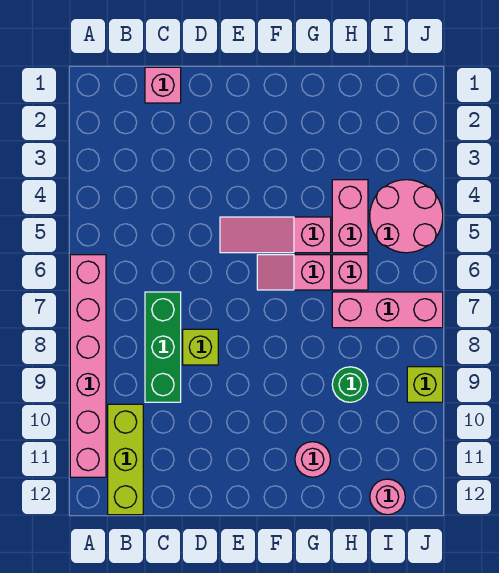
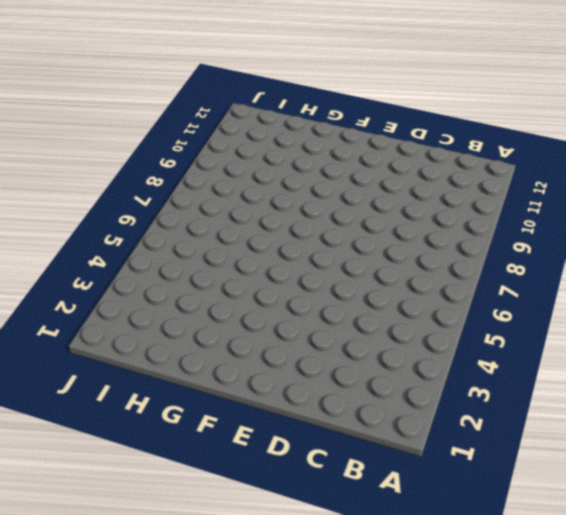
none -> pink brick A6:A11 level 1
none -> lime brick B10:B12 level 1
none -> pink brick C1 level 1

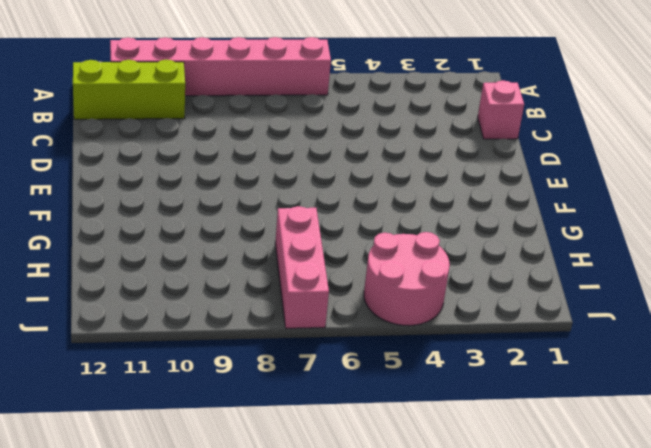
none -> green brick C7:C9 level 1
none -> lime brick D8 level 1
none -> pink slope E5:G5 level 1 top G

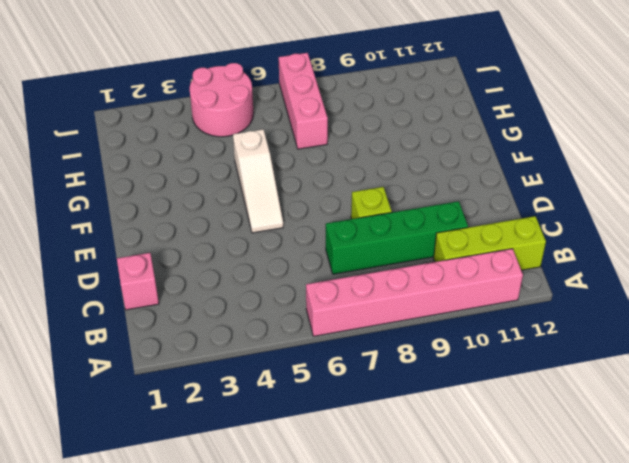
green brick C7:C10 level 1 -> green brick C7:C9 level 1
white slope E5:G5 level 1 top G -> pink slope E5:G5 level 1 top G
none -> pink slope F6:G6 level 1 top G
none -> pink round brick G11 level 1
none -> pink brick H4:H5 level 1

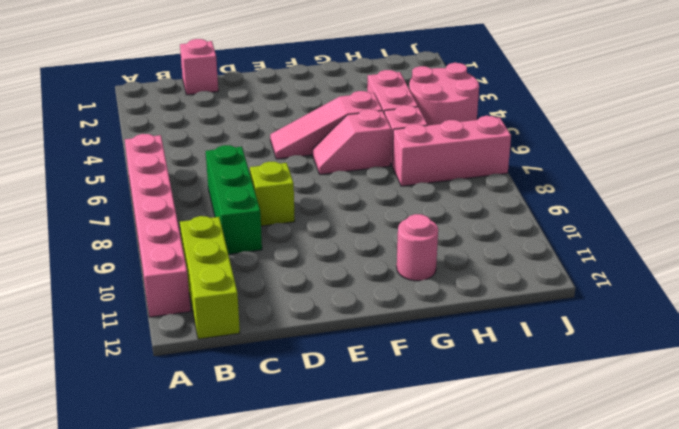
none -> green round brick H9 level 1
none -> pink round brick I12 level 1
none -> lime brick J9 level 1

